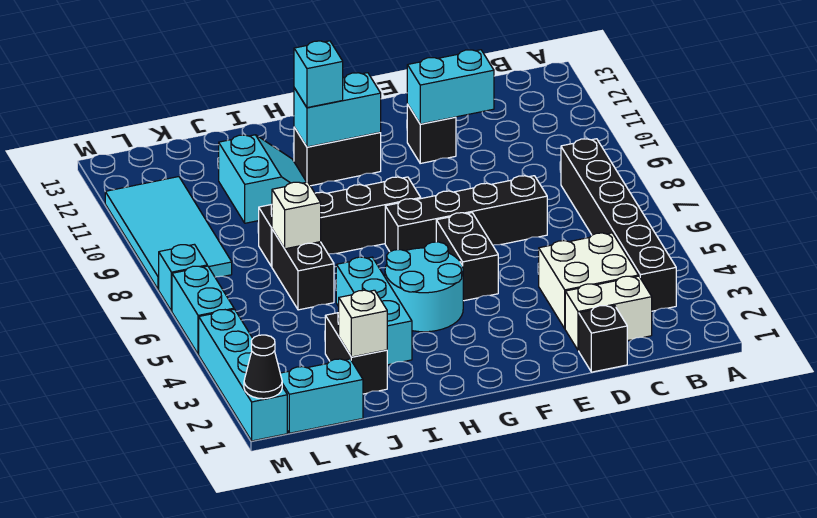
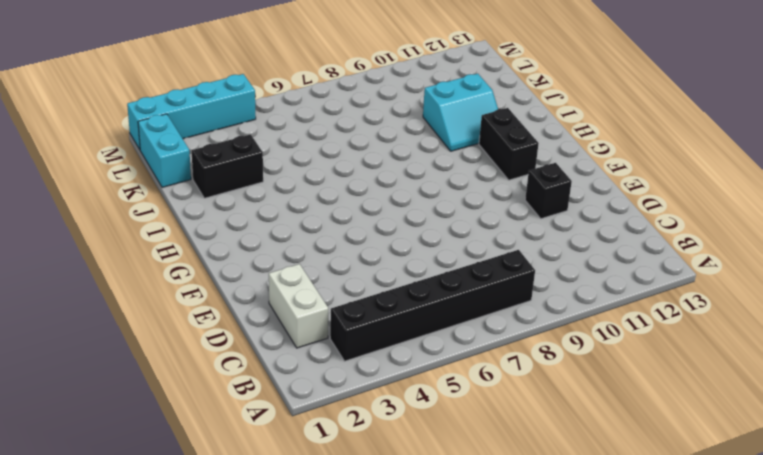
none -> white brick C3:D4 level 1
none -> black brick D1 level 1
none -> black brick D7:G7 level 1

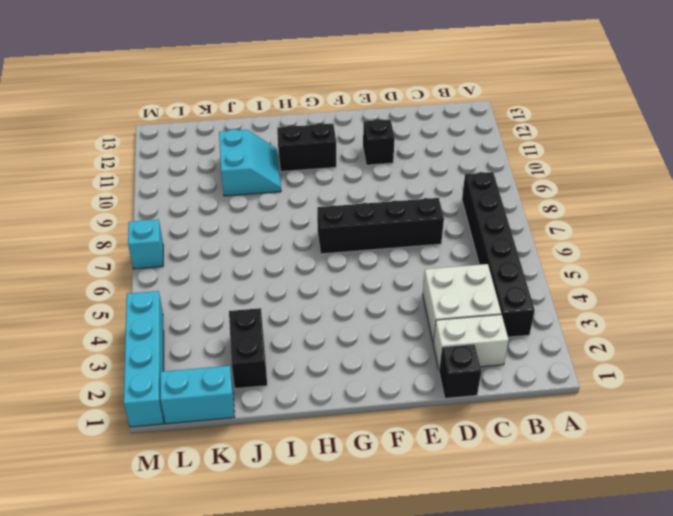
none -> black brick F5:F6 level 1
none -> cyan round brick G4:H5 level 1
none -> black brick G8:J8 level 1

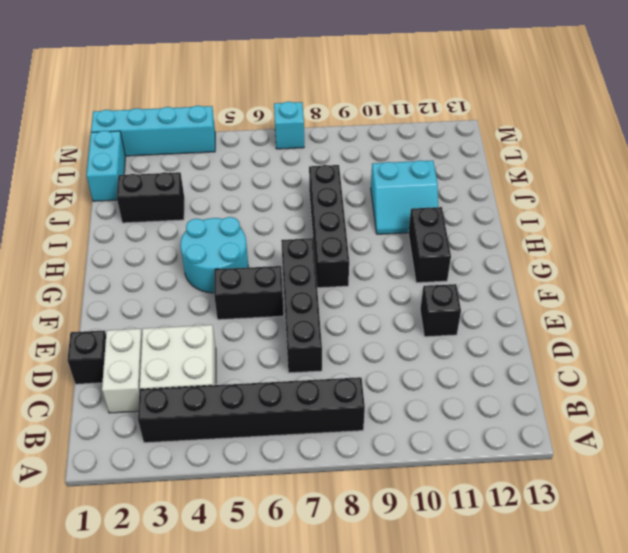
none -> cyan brick I3:I5 level 1
none -> black brick J6:J7 level 1
none -> cyan tile L8:M11 level 1

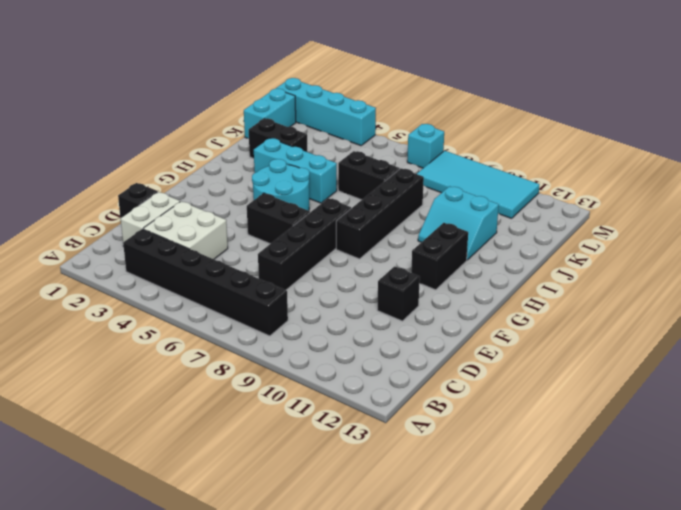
none -> cyan brick M5:M6 level 1
none -> cyan brick D11:E11 level 2
none -> cyan brick G11:H11 level 2

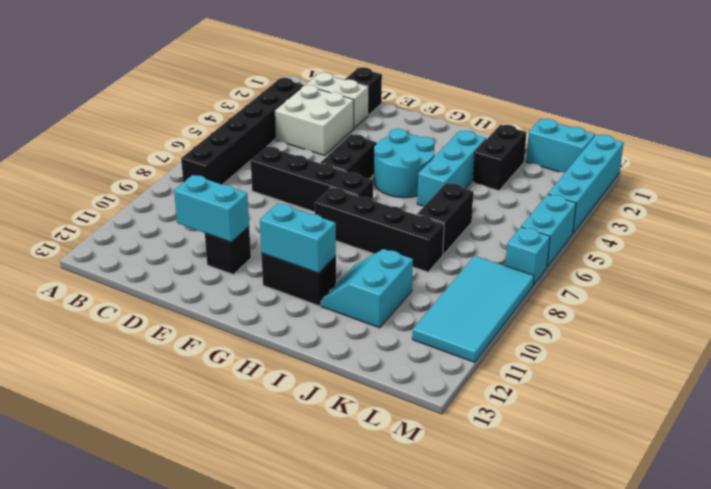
none -> white brick J2 level 2
none -> white brick J7 level 2
none -> black cone M1 level 2

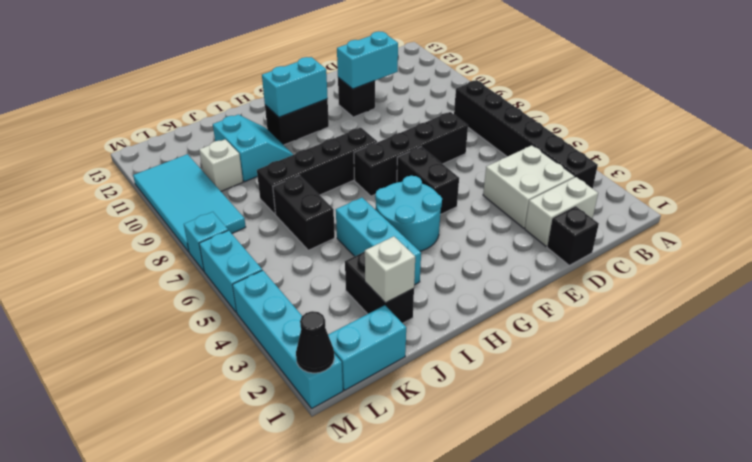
white brick K10 level 1 -> white brick J7 level 2
none -> cyan brick H11 level 3

